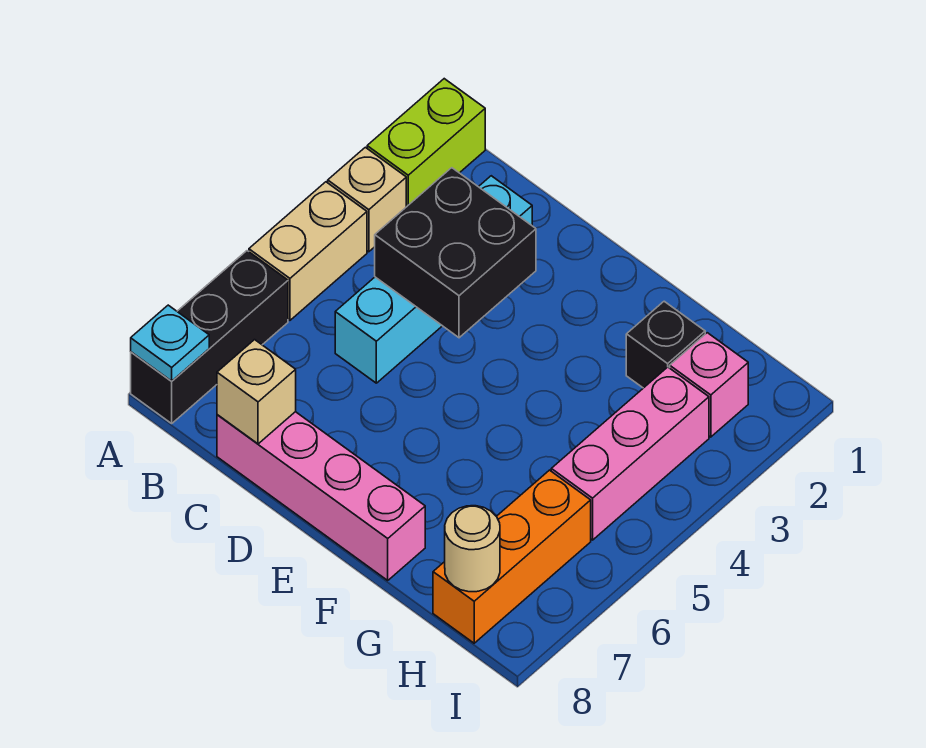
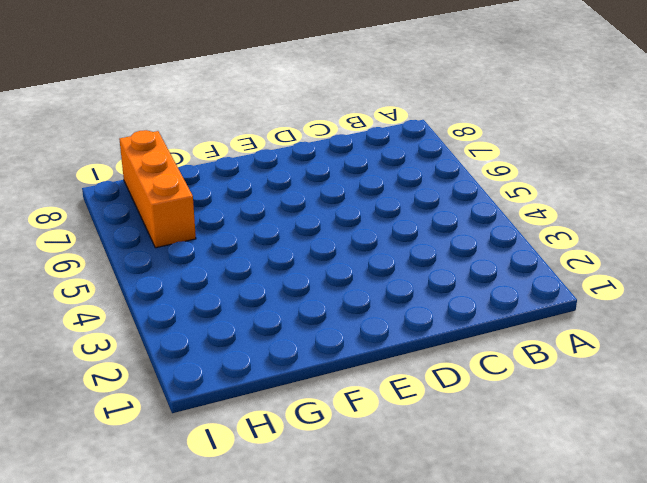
none -> lime brick A1:A2 level 1
none -> tan brick A3 level 1
none -> tan brick A4:A5 level 1

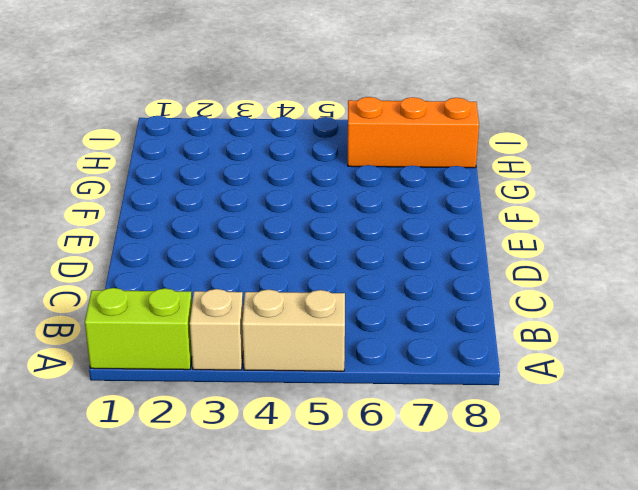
none -> black brick A6:A8 level 1
none -> cyan brick C2:C5 level 1
none -> pink brick C8:F8 level 1

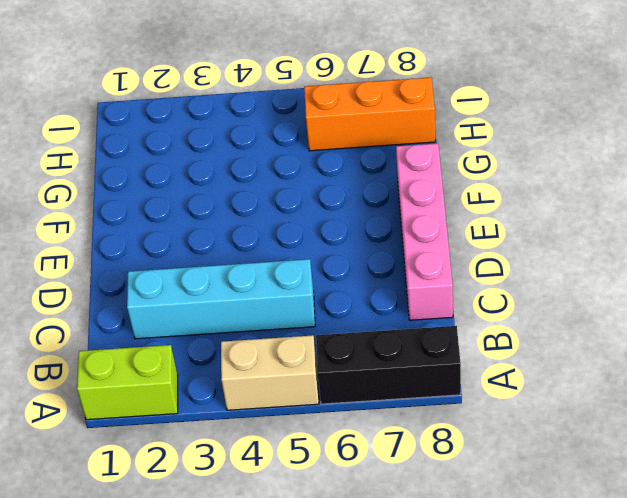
none -> tan brick A3 level 1
none -> black brick G2 level 1
none -> pink brick H2 level 1

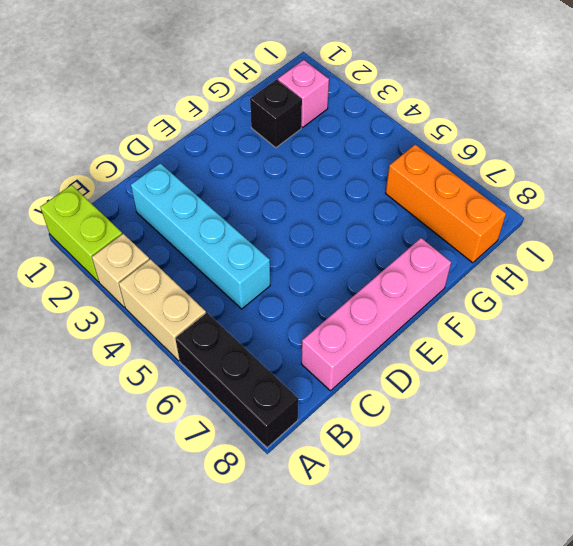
none -> pink brick H3:H5 level 1
none -> cyan plate A8 level 2
none -> black brick C3:D4 level 2

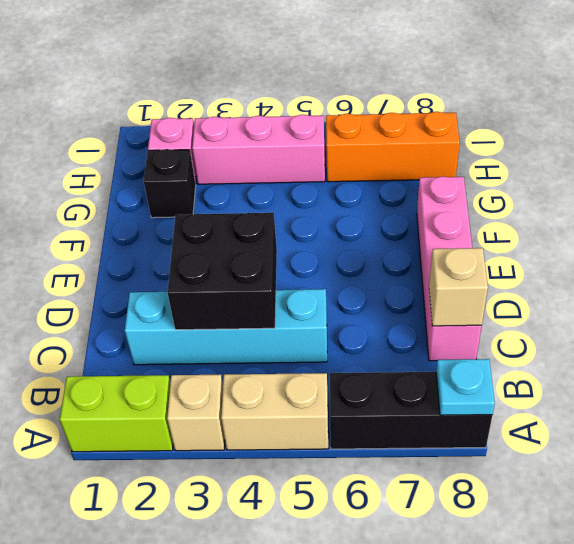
none -> tan round brick H8 level 2

